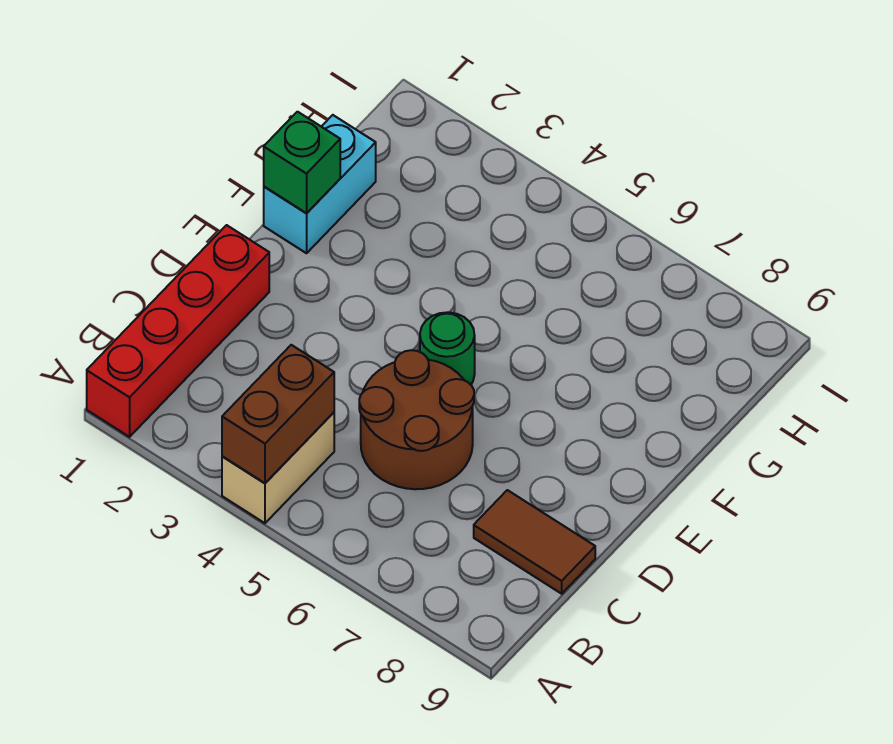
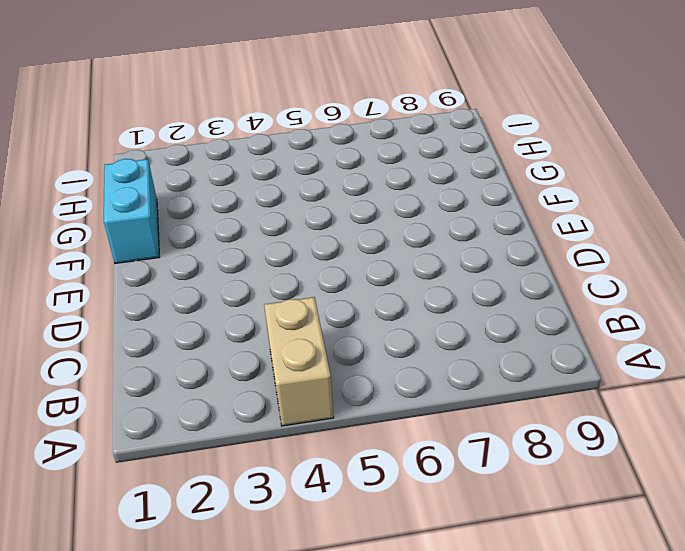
none -> red brick A1:D1 level 1
none -> brown round brick C5:D6 level 1

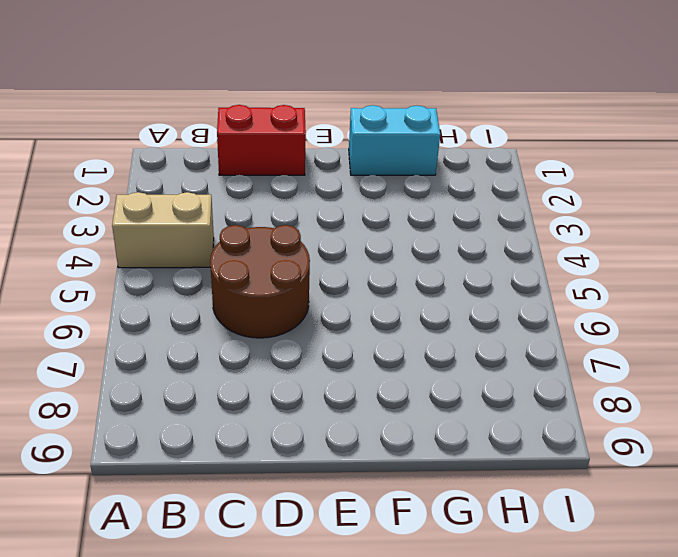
red brick C1:D1 level 1 -> red brick A1:D1 level 1
none -> brown tile C8:C9 level 1
none -> green round brick E5 level 1

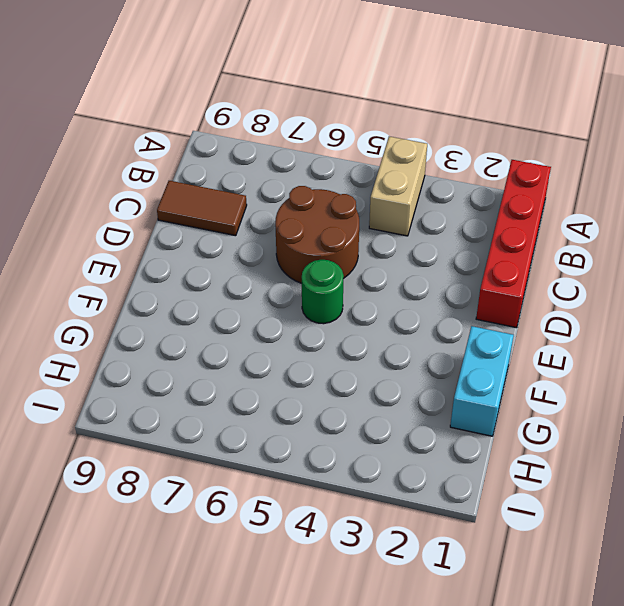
none -> brown brick A4:B4 level 2
none -> green brick F1 level 2

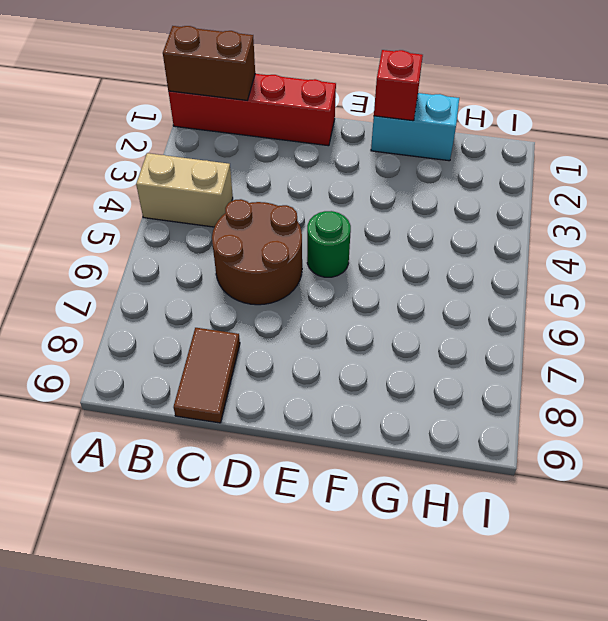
brown brick A1:B1 level 2 -> brown brick A4:B4 level 2
red brick F1 level 2 -> green brick F1 level 2

